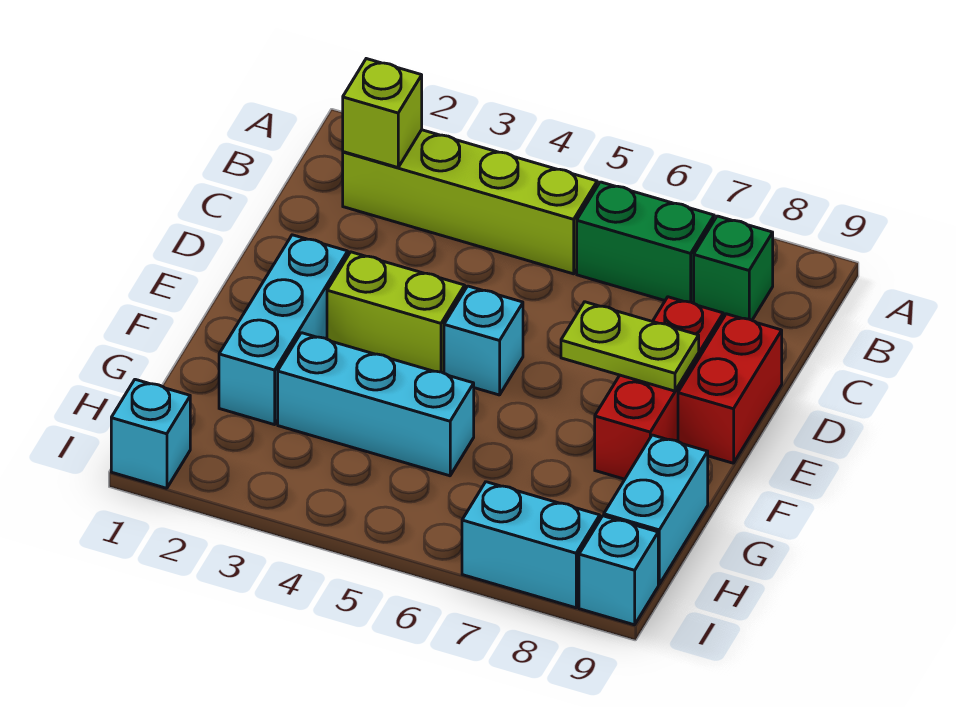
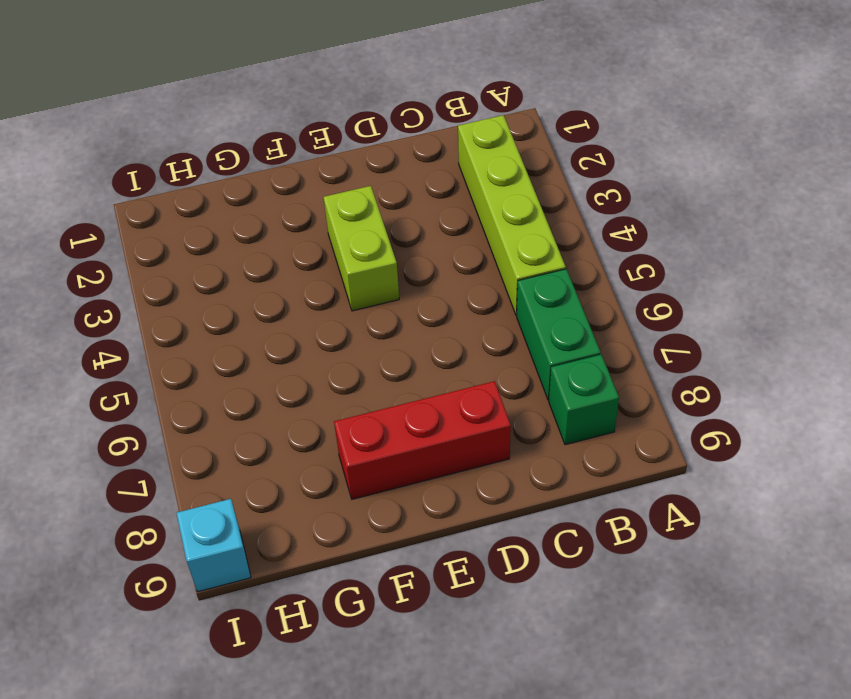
none -> red brick D9:E9 level 1
none -> cyan brick E2:G2 level 1
none -> cyan brick E5 level 1

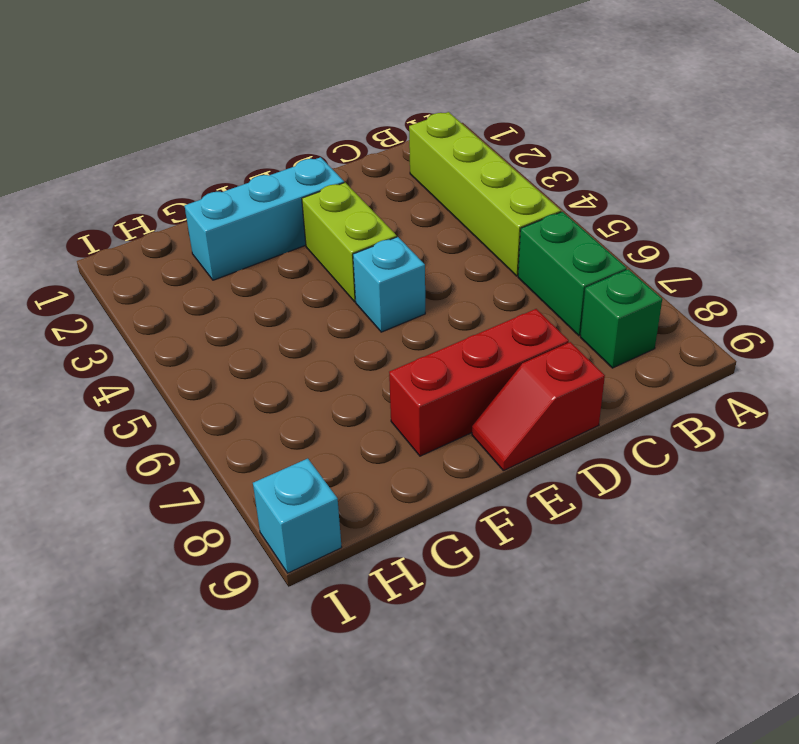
red slope D9:E9 level 1 top D -> red brick D9:E9 level 1
none -> cyan brick G3:G5 level 1
none -> cyan brick G9:H9 level 1
none -> cyan brick I1 level 1

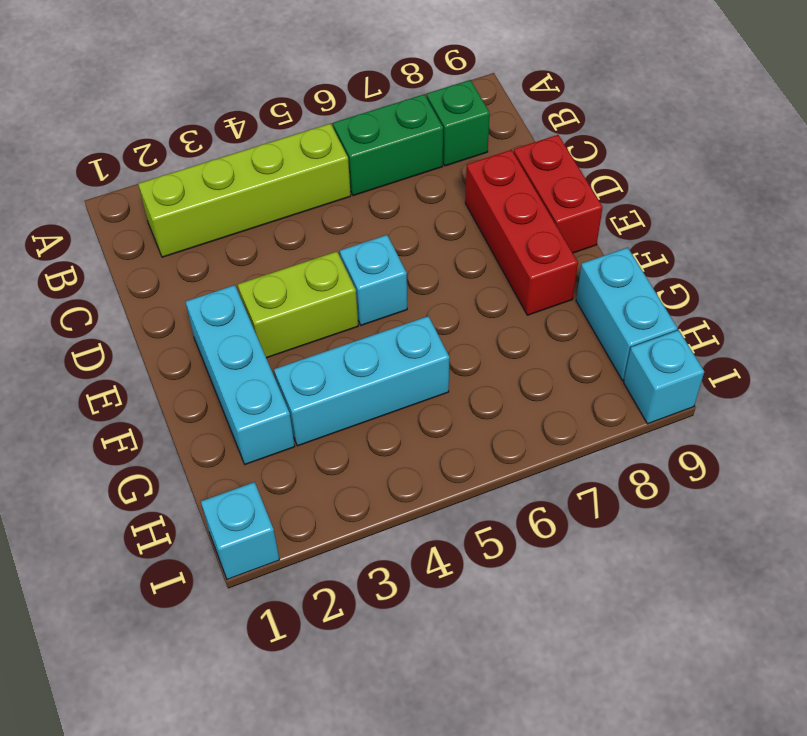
none -> cyan brick I7:I8 level 1
none -> lime brick B2 level 2
none -> lime plate E7:E8 level 2

